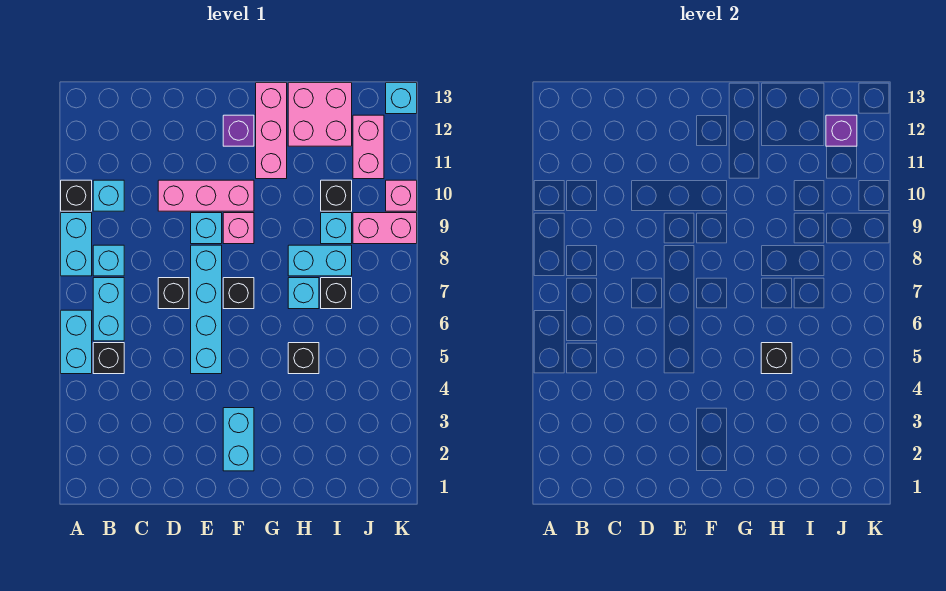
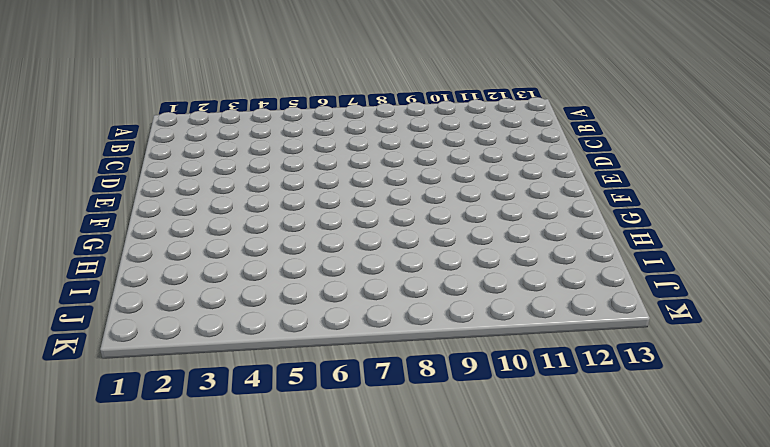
none -> cyan brick A5:A6 level 1
none -> cyan brick A8:A9 level 1
none -> black brick A10 level 1

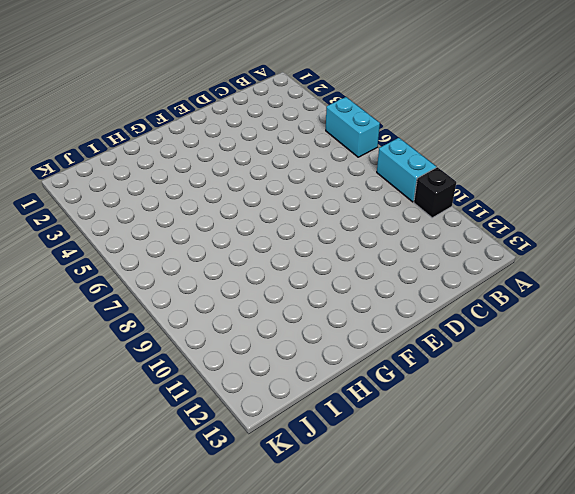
none -> black brick B5 level 1
none -> cyan brick B6:B7 level 1
none -> cyan brick B8 level 1

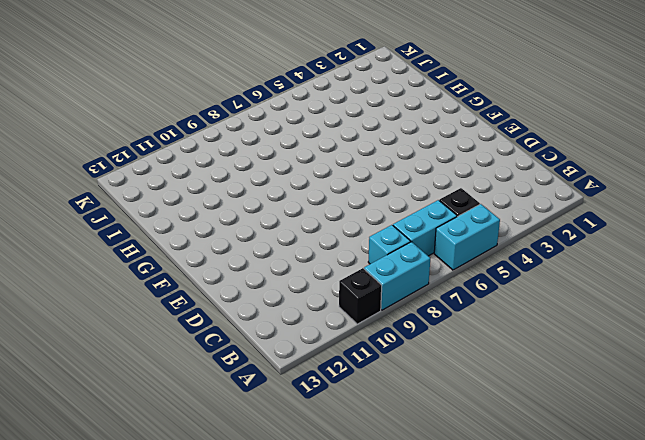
none -> cyan brick B10 level 1
none -> black brick D7 level 1
none -> pink brick D10:F10 level 1

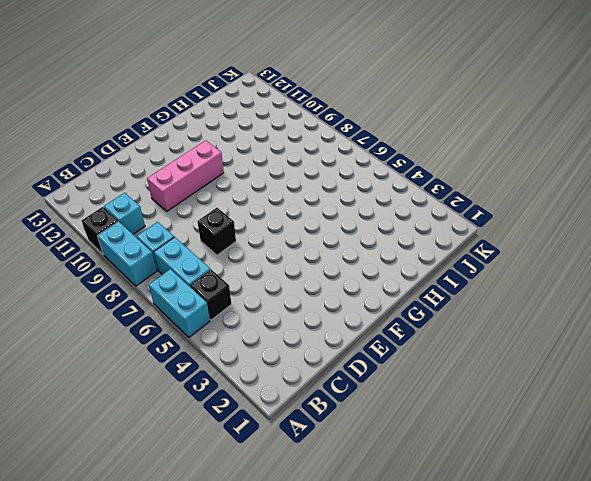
none -> cyan brick E5:E8 level 1
none -> cyan brick E9 level 1
none -> cyan brick F2:F3 level 1

